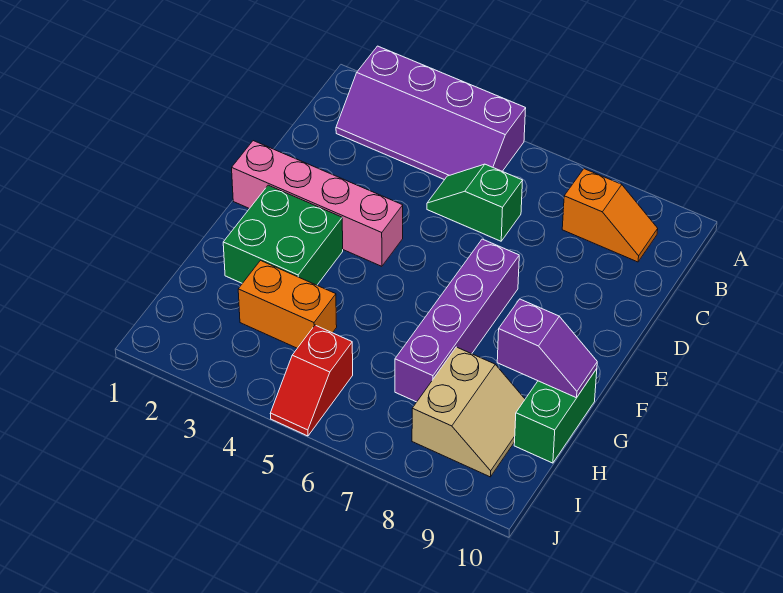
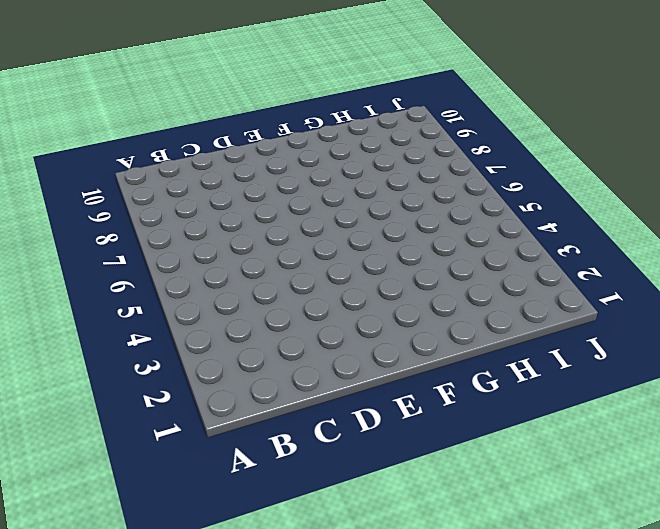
none -> purple slope A2:B5 level 1 top A
none -> orange slope B8:B9 level 1 top 8

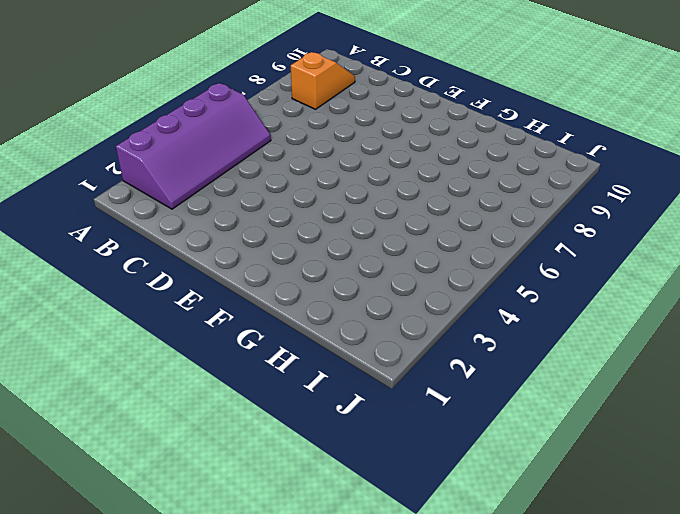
none -> green slope C5:C6 level 1 top 6
none -> pink brick E1:E4 level 1

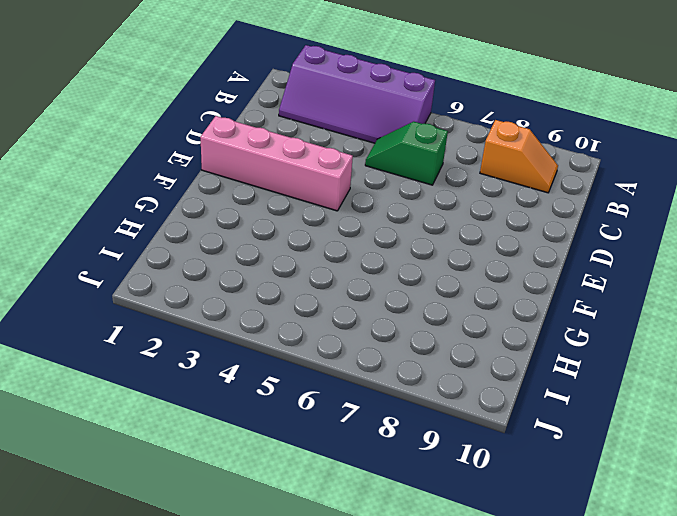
none -> purple brick E7:H7 level 1
none -> green brick F2:G3 level 1

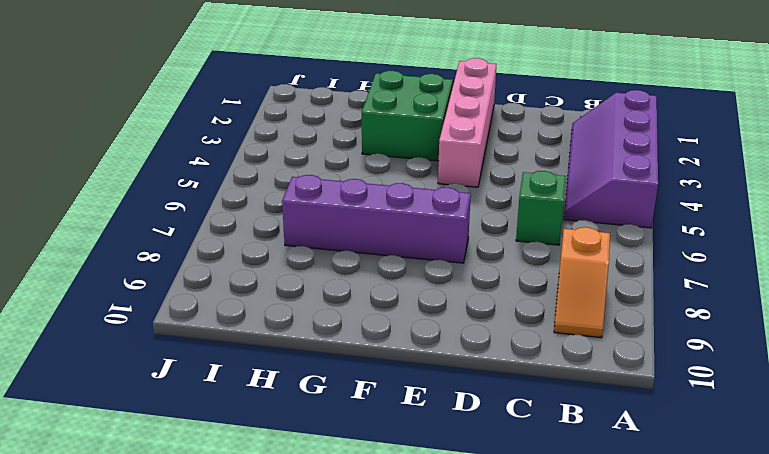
none -> green brick G10:H10 level 1
none -> orange brick H3:H4 level 1

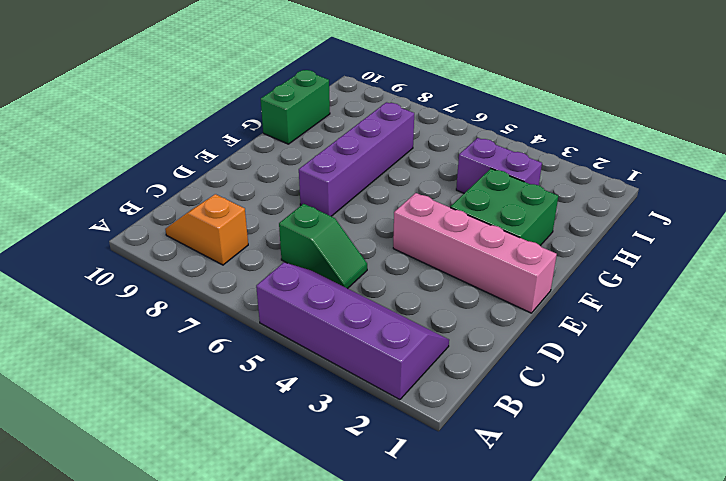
purple brick H3:H4 level 1 -> orange brick H3:H4 level 1
none -> tan slope H8:I9 level 1 top 8
none -> red slope I5:J5 level 1 top I

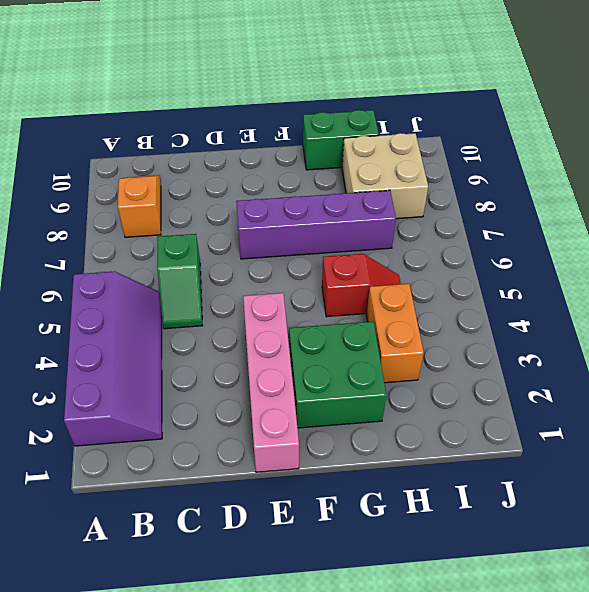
red slope G5:H5 level 1 top G -> red slope I5:J5 level 1 top I
tan brick H8:I9 level 1 -> tan slope H8:I9 level 1 top 8
none -> purple slope G9:G10 level 2 top 9

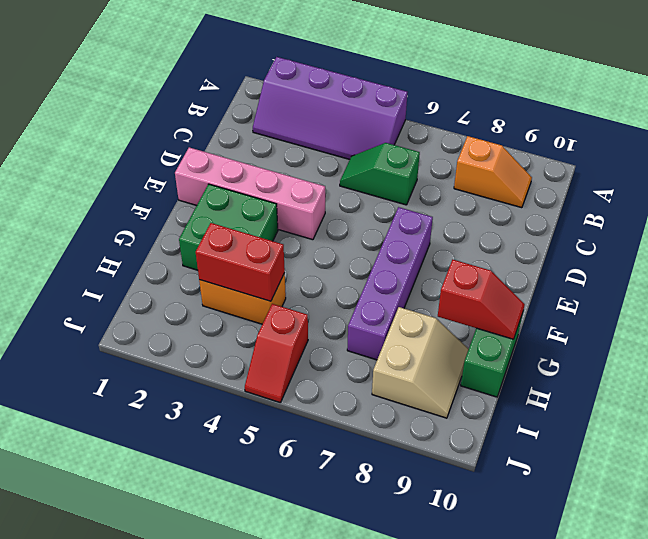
red slope G9:G10 level 2 top 9 -> purple slope G9:G10 level 2 top 9
red brick H3:H4 level 2 -> none

